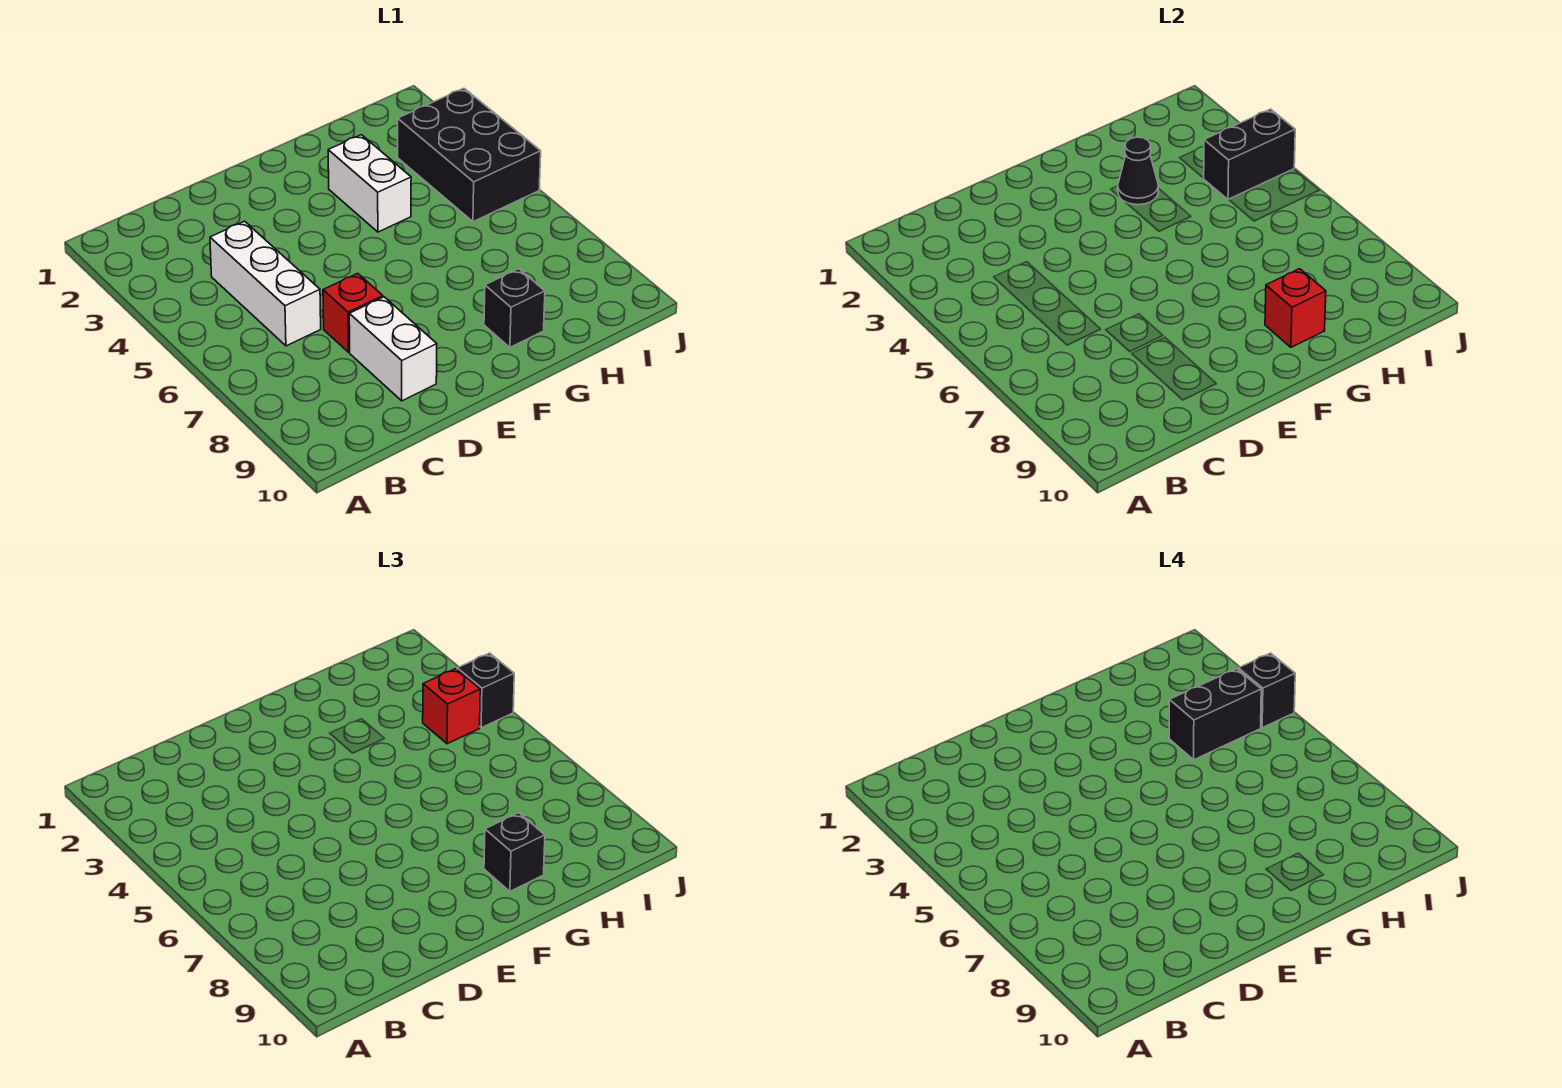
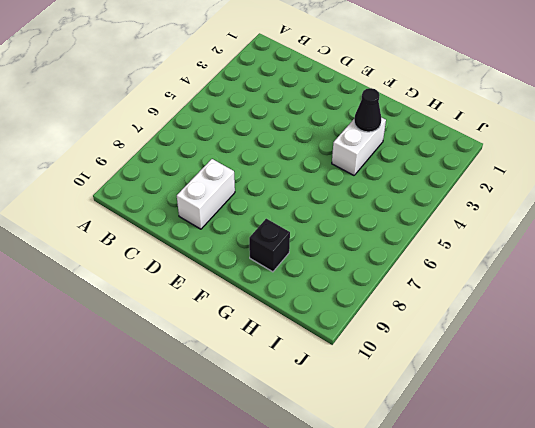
none -> white brick C4:C6 level 1
none -> red brick D7 level 1
none -> black brick I3:J5 level 1

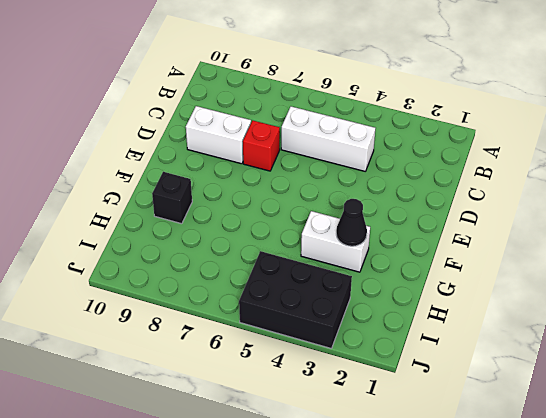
none -> red brick G9 level 2
none -> black brick I4:J4 level 2
none -> black brick G9 level 3

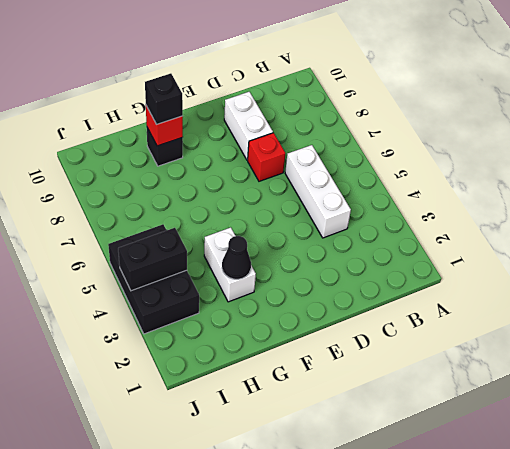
none -> red brick I4 level 3
none -> black brick J4 level 3
none -> black brick H4:I4 level 4

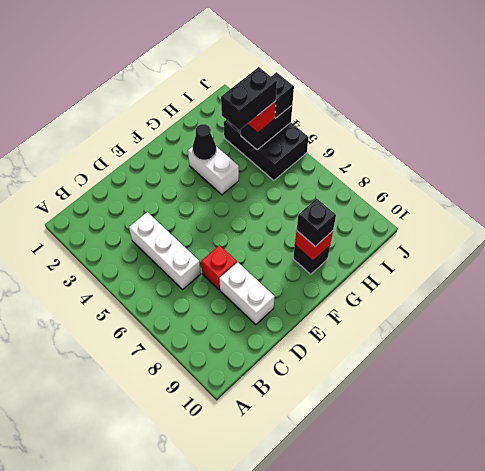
none -> black brick J4 level 4

